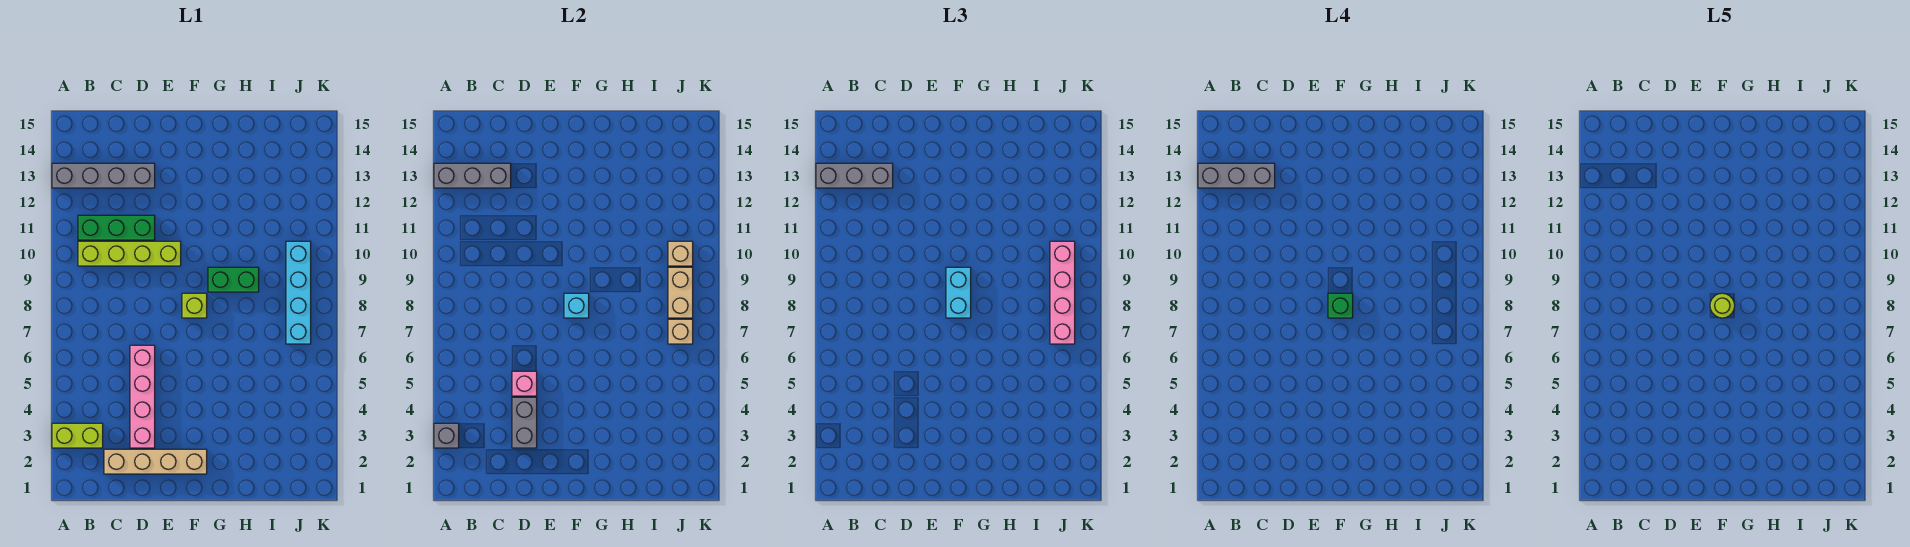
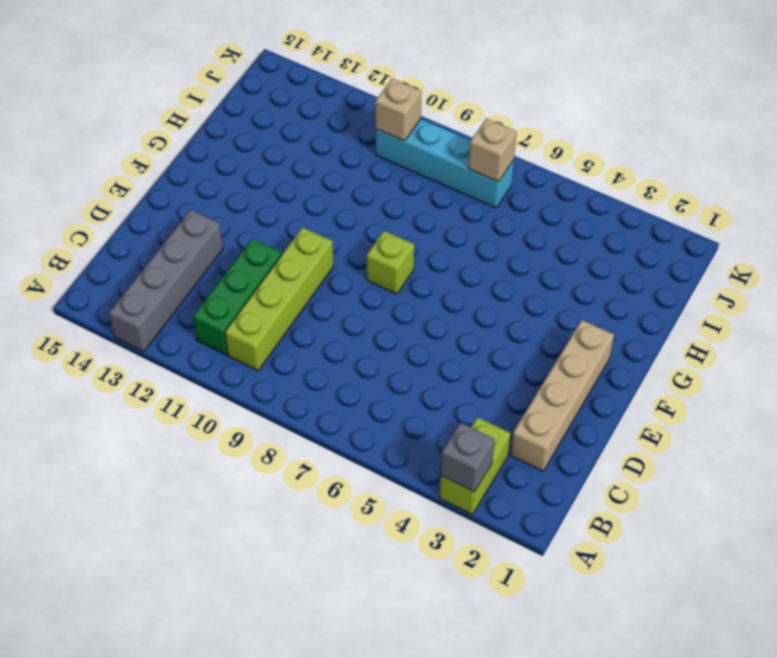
none -> pink brick D3:D6 level 1
none -> green brick G9:H9 level 1
none -> grey brick A13:C13 level 2

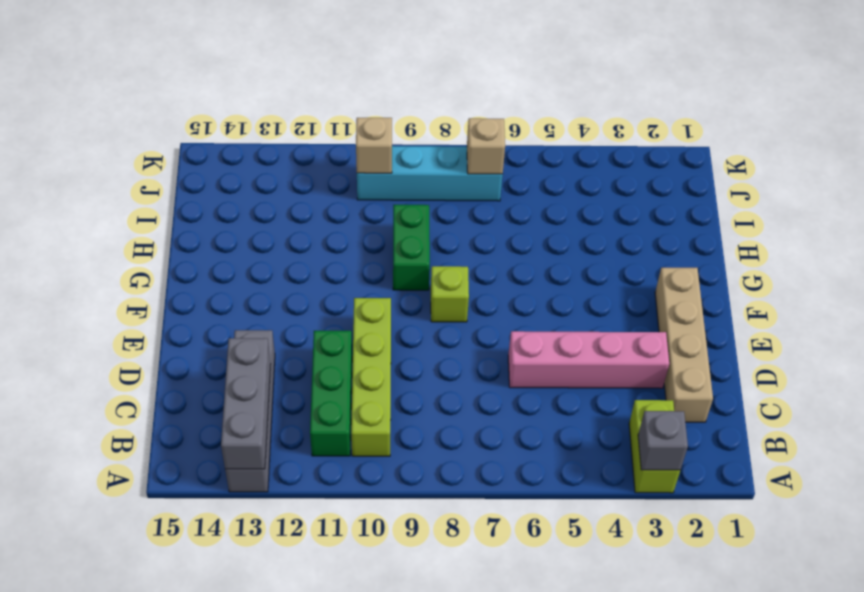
none -> grey brick D3:D4 level 2
none -> pink brick D5 level 2
none -> cyan brick F8 level 2

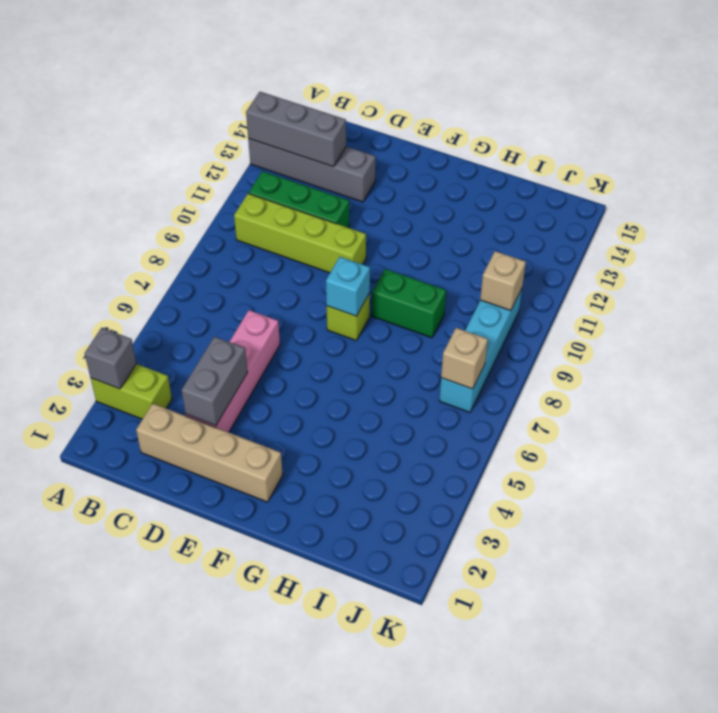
none -> pink brick D5 level 2
none -> tan brick J8:J9 level 2
none -> grey brick A13:C13 level 3

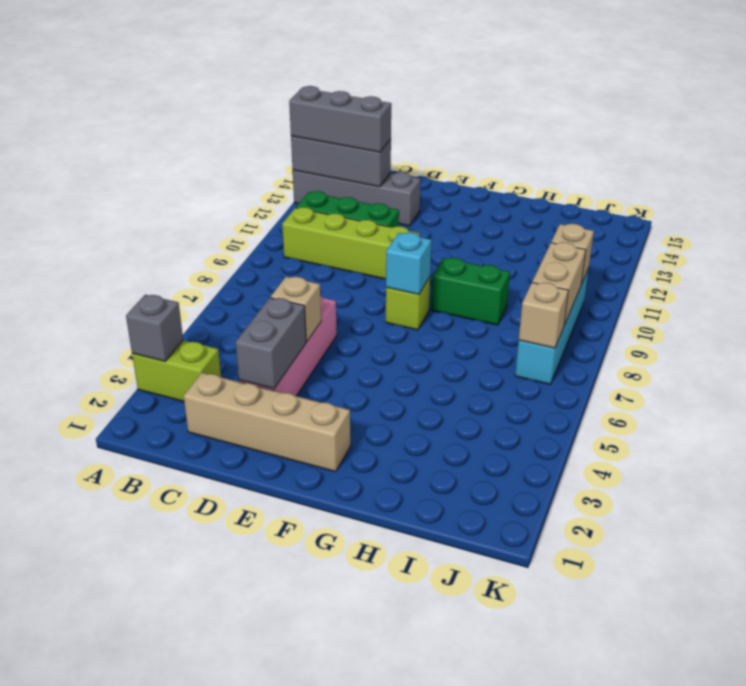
tan brick D5 level 2 -> pink brick D5 level 2
none -> cyan brick F8:F9 level 3
none -> pink brick J7:J10 level 3
none -> grey brick A13:C13 level 4

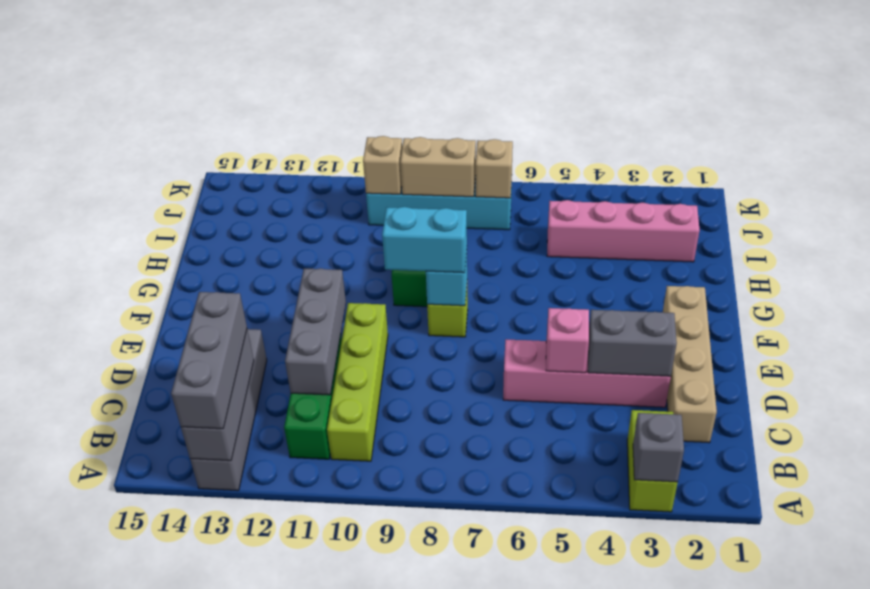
grey brick C11:E11 level 2 -> grey brick A13:C13 level 4
pink brick I2:I5 level 1 -> pink brick J7:J10 level 3
none -> green brick F8 level 4
none -> lime round brick F8 level 5

